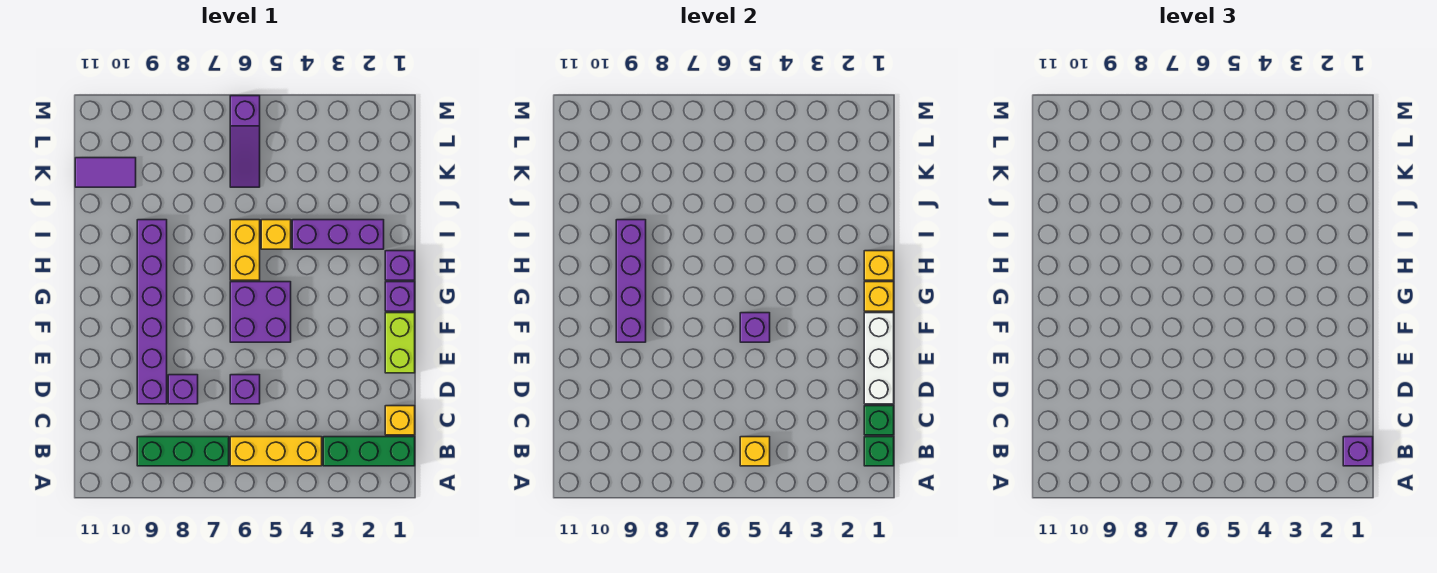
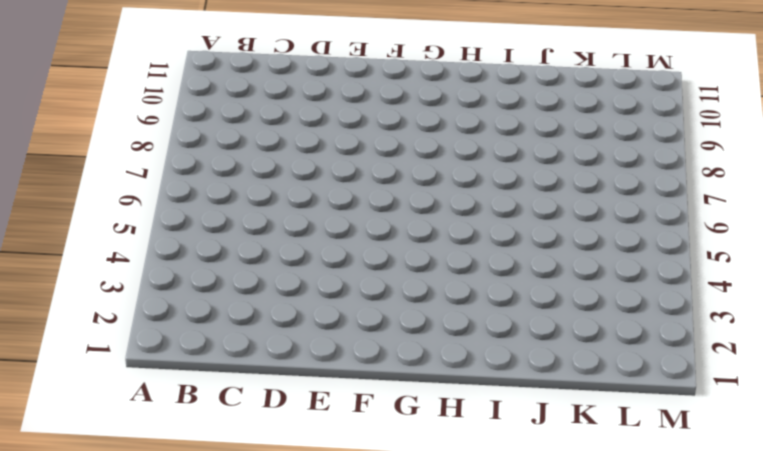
none -> green brick B1:B3 level 1
none -> yellow brick B4:B6 level 1
none -> green brick B7:B9 level 1

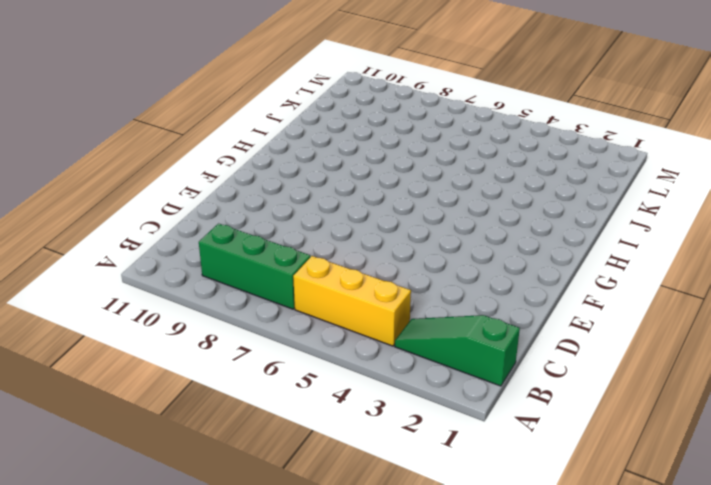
green slope B1:B3 level 1 top 1 -> green brick B1:B3 level 1
none -> yellow brick C1 level 1
none -> purple brick D6 level 1
none -> purple brick D8 level 1

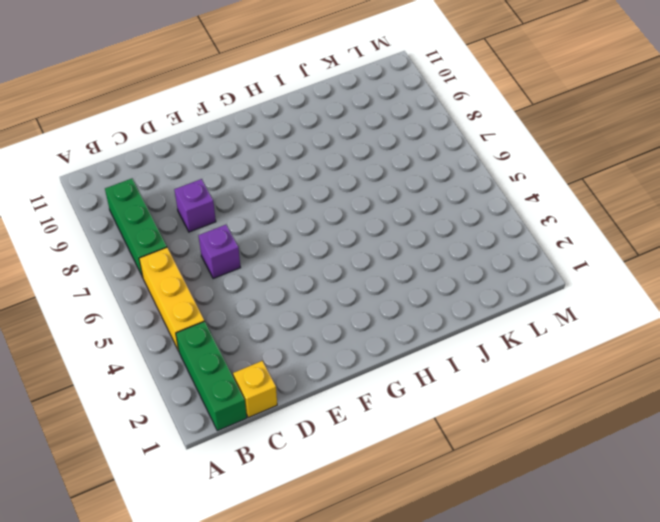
none -> purple brick D9:I9 level 1
none -> lime brick E1:F1 level 1
none -> purple brick F5:G6 level 1

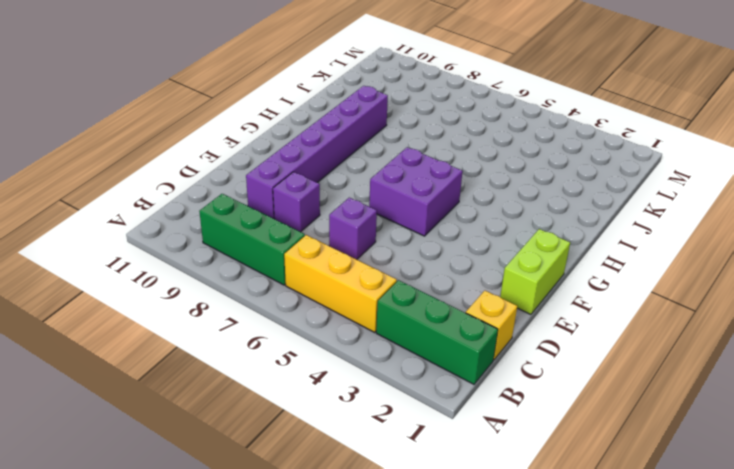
none -> purple brick G1 level 1
none -> purple brick H1 level 1
none -> yellow brick H6:I6 level 1

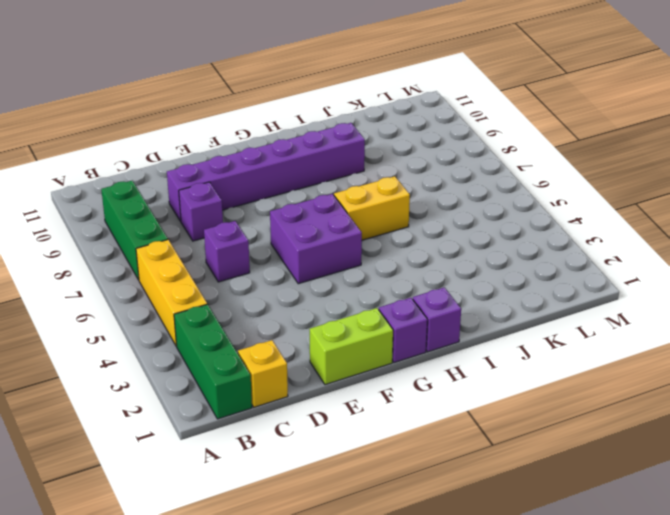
none -> purple brick I2:I4 level 1
none -> yellow brick I5 level 1
none -> purple slope K6:M6 level 1 top M

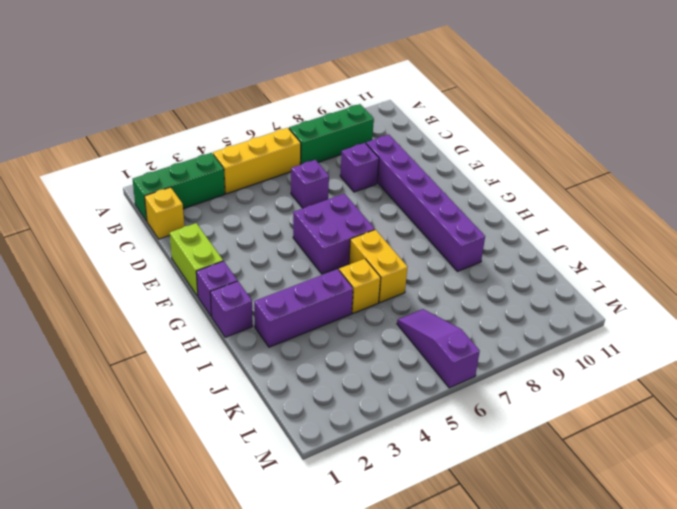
none -> purple tile K10:K11 level 1
none -> green brick B1 level 2
none -> yellow brick B5 level 2

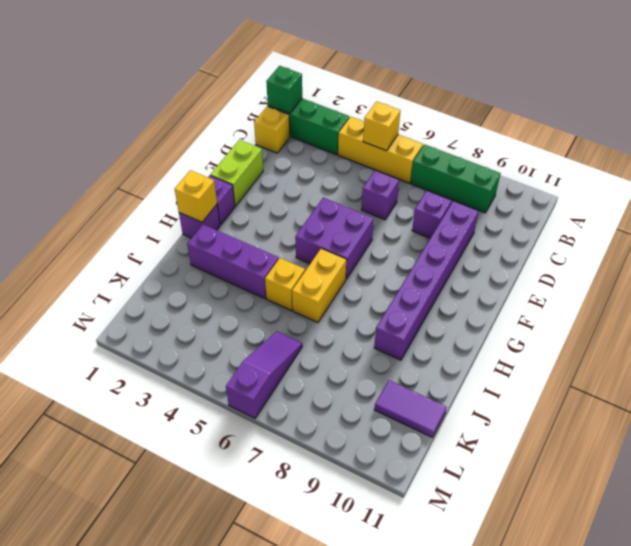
none -> green brick C1 level 2
none -> white brick D1:F1 level 2
none -> purple brick F5 level 2

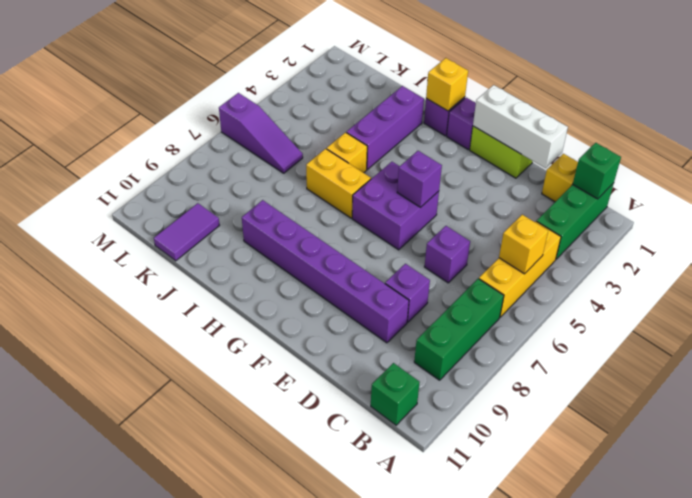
green brick B11 level 1 -> green brick C1 level 2
none -> purple brick F9:I9 level 2
none -> yellow brick G1 level 2
none -> purple brick B1 level 3

